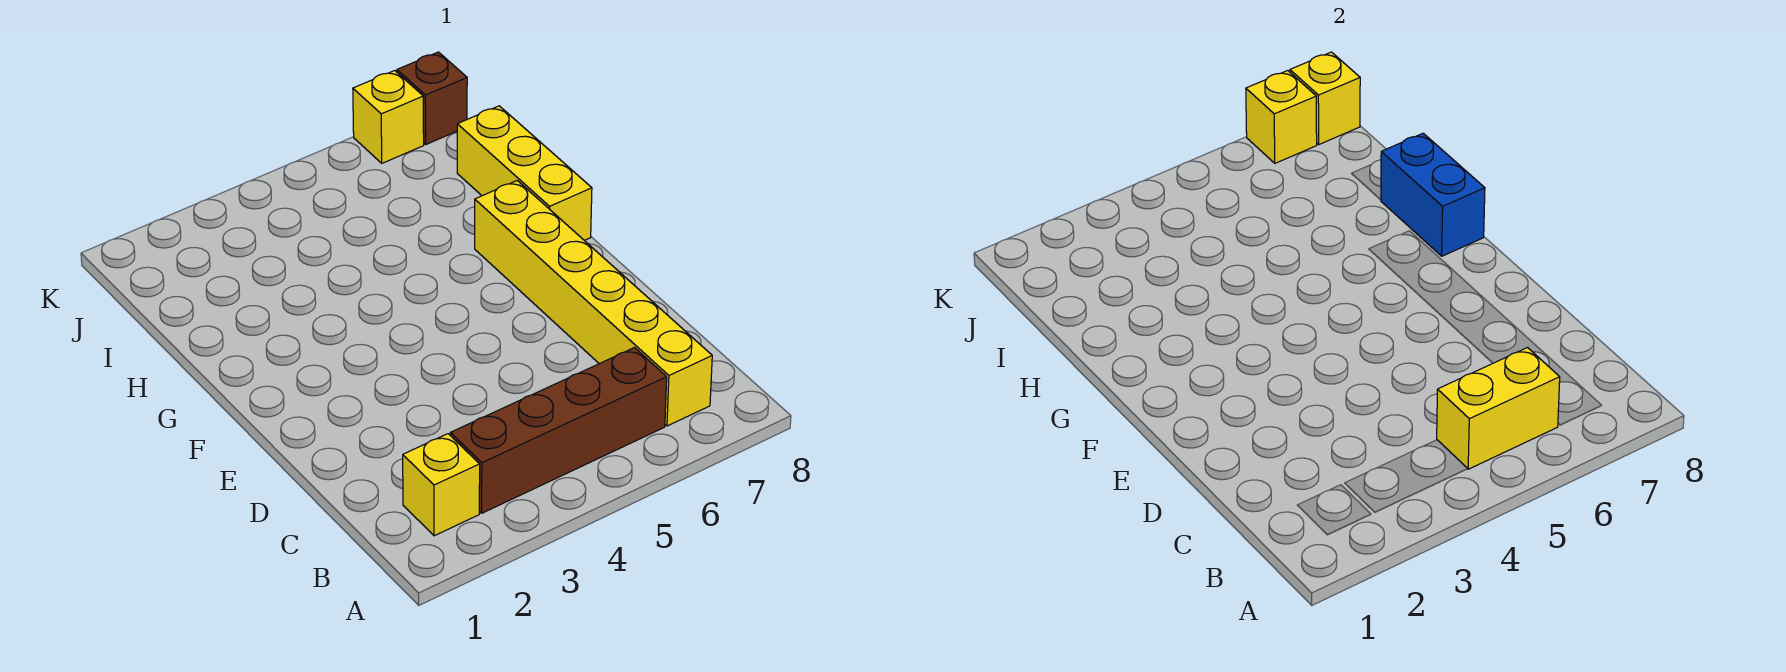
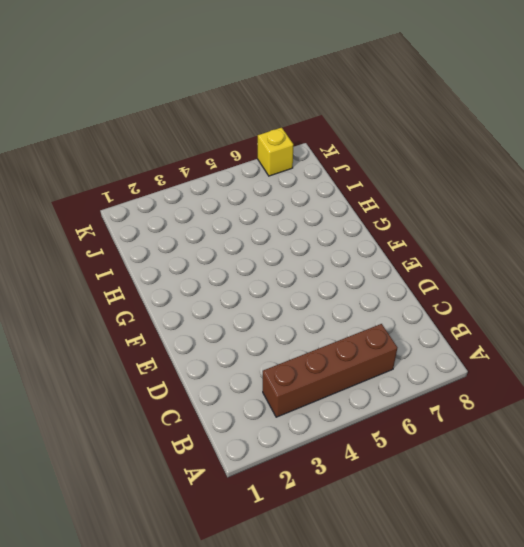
none -> yellow brick B2 level 1
none -> yellow brick B7:G7 level 1

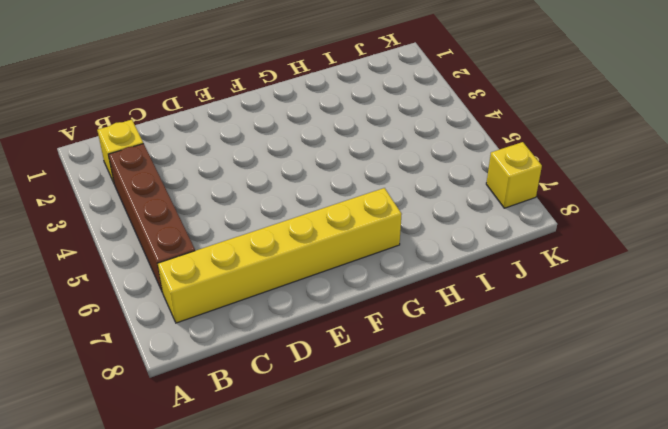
none -> yellow brick G8:I8 level 1
none -> brown brick K8 level 1

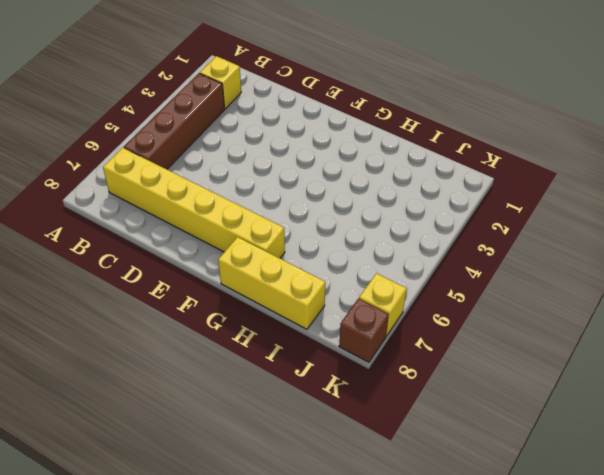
none -> yellow brick B5:B6 level 2
none -> blue brick G8:H8 level 2

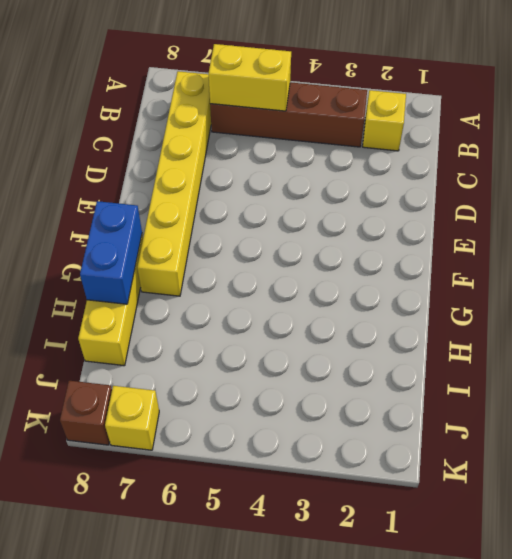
none -> yellow brick K7 level 2
none -> yellow brick K8 level 2

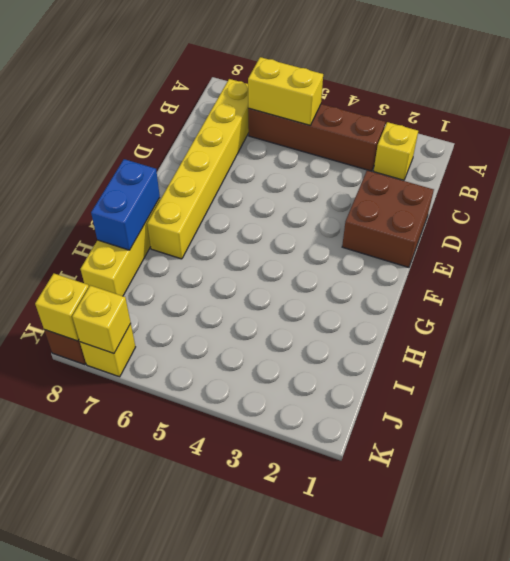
brown brick D1:E2 level 1 -> none

